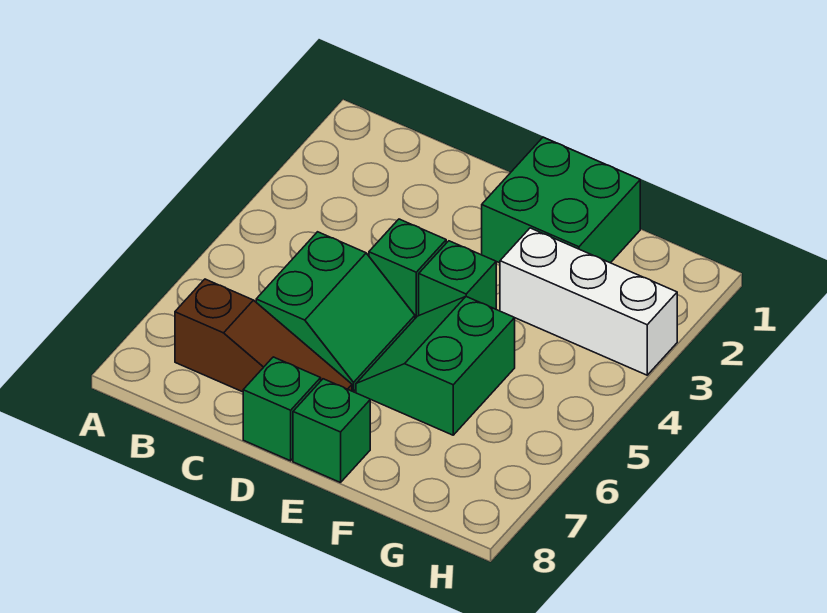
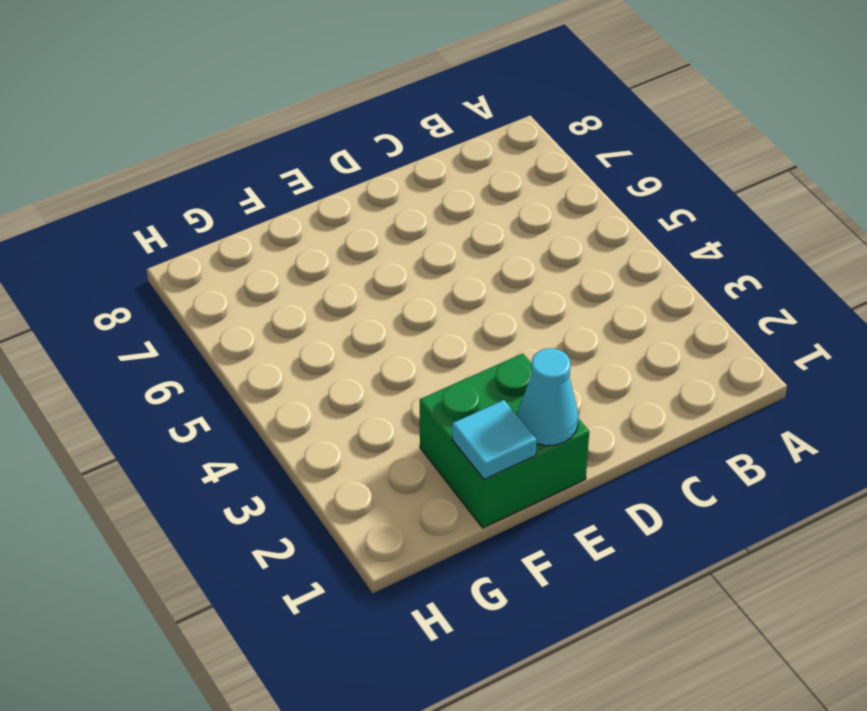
cyan cone E1 level 2 -> none
cyan tile F1 level 2 -> none
none -> brown slope B7:D7 level 1 top B
none -> green slope C5:D6 level 1 top C

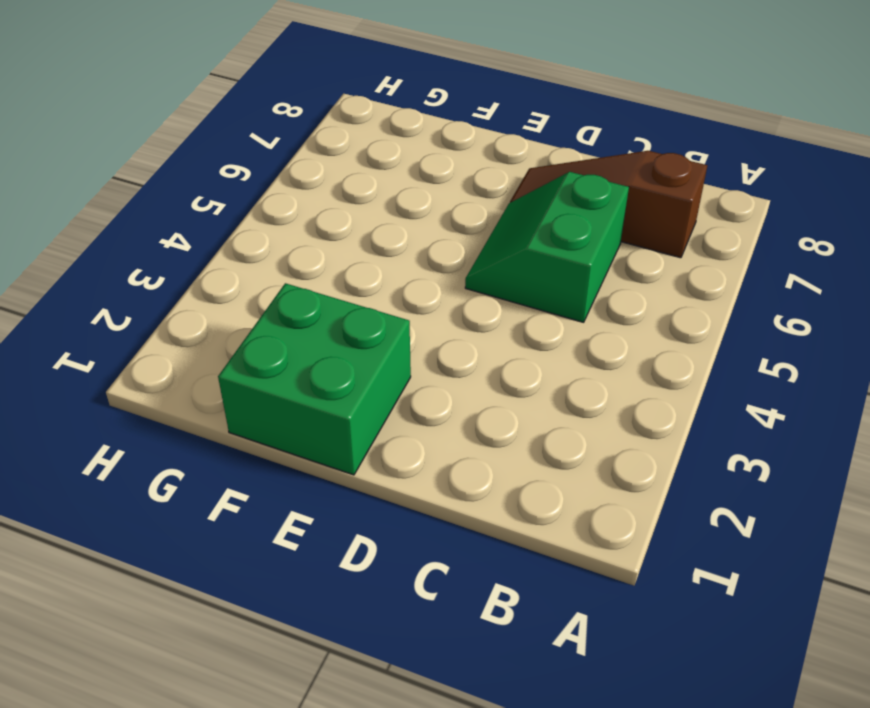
none -> green brick D4 level 1
none -> green brick D8 level 1

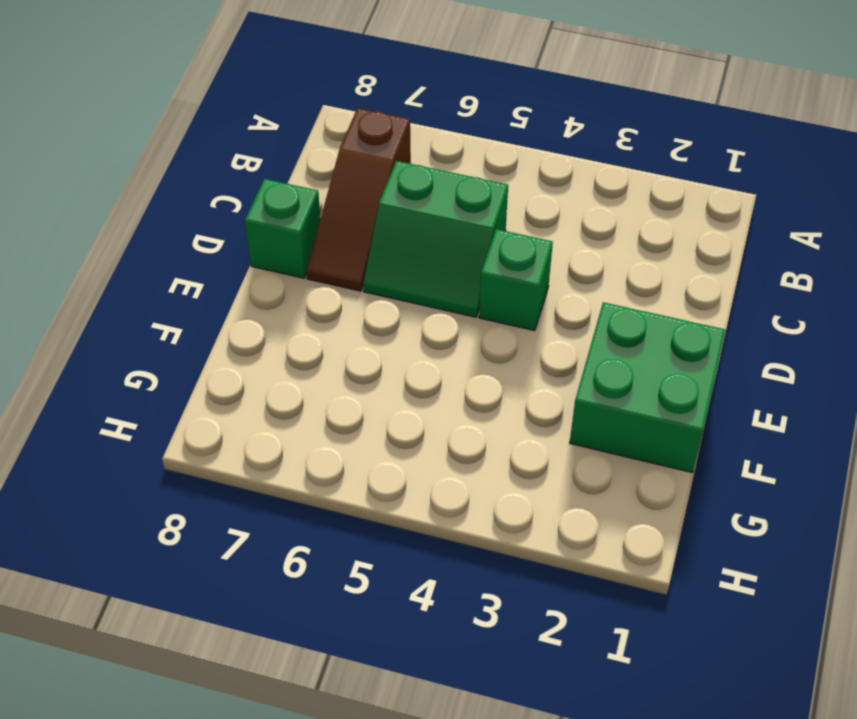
none -> green brick E4 level 1
none -> green slope E5:F6 level 1 top F

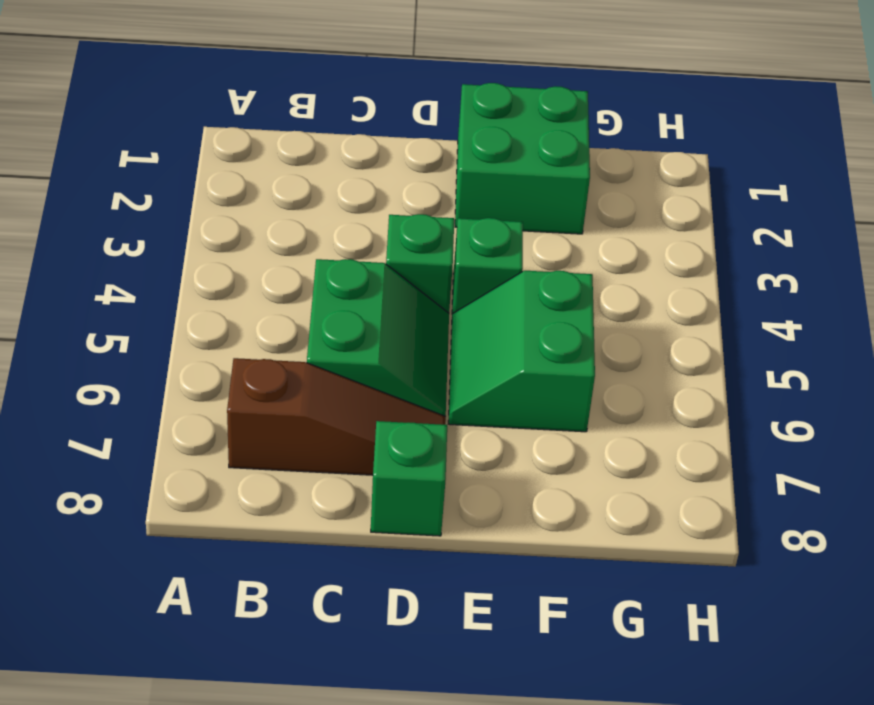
none -> green brick E8 level 1
none -> white brick F3:H3 level 1

